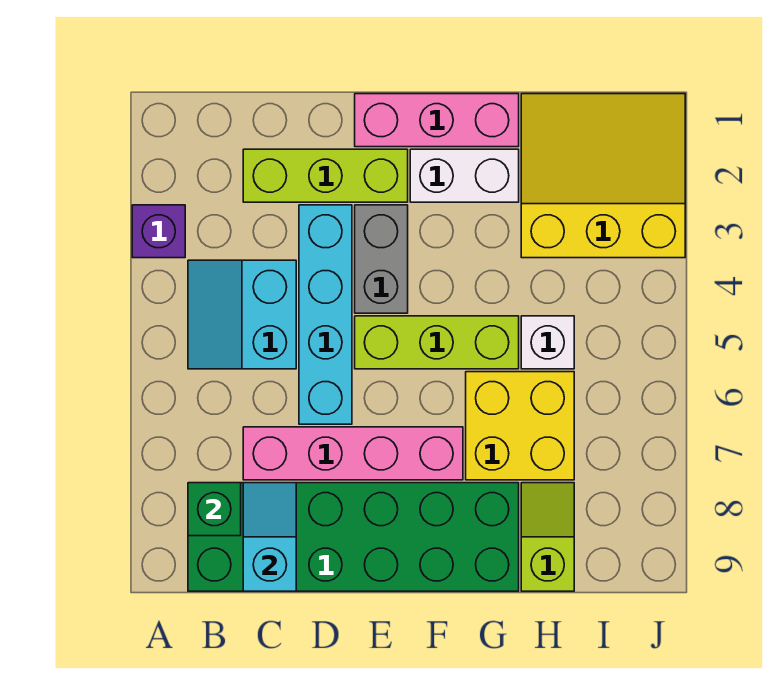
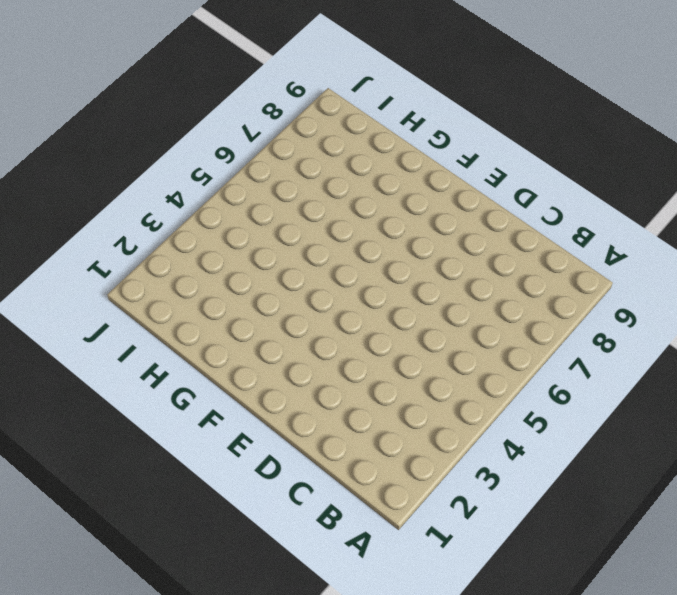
none -> purple brick A3 level 1
none -> cyan slope B4:C5 level 1 top C
none -> green brick B8:G9 level 1

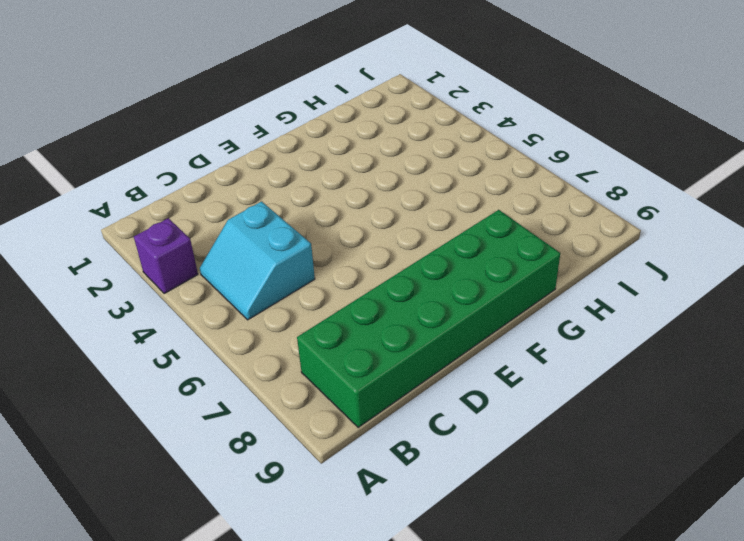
none -> lime brick C2:E2 level 1
none -> pink brick C7:F7 level 1
none -> cyan brick D3:D6 level 1

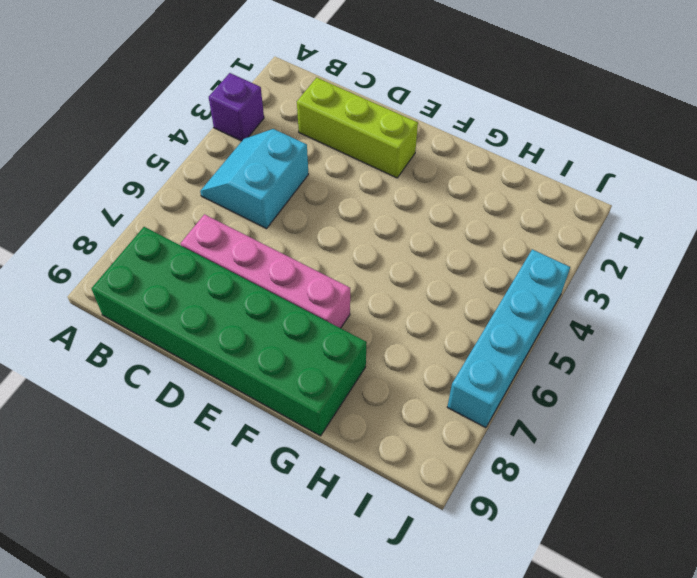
cyan brick J4:J7 level 1 -> cyan brick D3:D6 level 1
none -> pink brick E1:G1 level 1
none -> grey brick E3:E4 level 1
none -> lime brick E5:G5 level 1

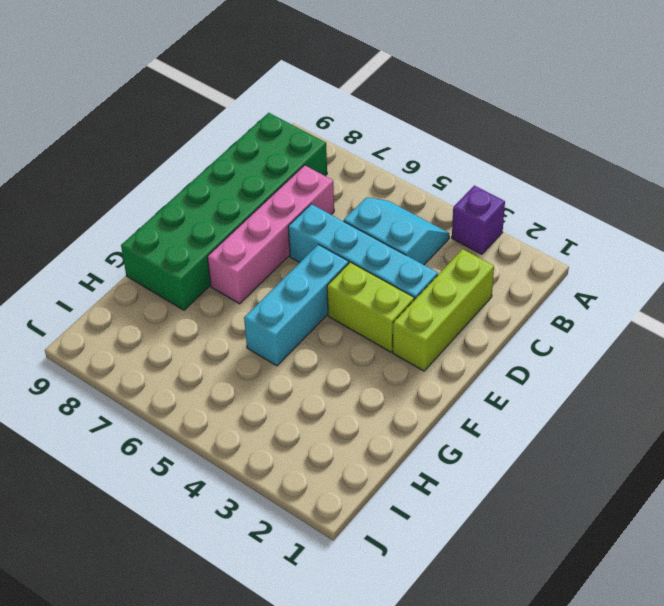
lime brick E3:E4 level 1 -> grey brick E3:E4 level 1
cyan brick E5:G5 level 1 -> lime brick E5:G5 level 1
none -> pink brick E1:G1 level 1
none -> white brick F2:G2 level 1
none -> yellow brick G6:H7 level 1

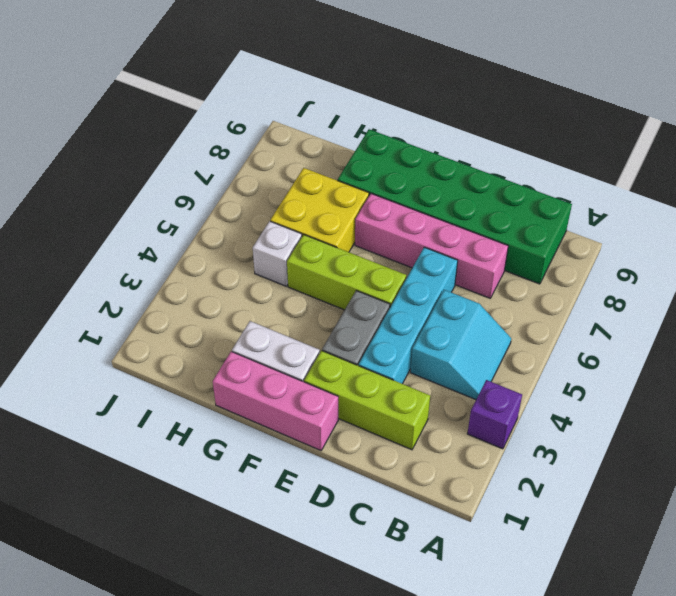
none -> yellow slope H1:J3 level 1 top 3
none -> lime slope H8:H9 level 1 top 9
none -> green brick B8 level 2

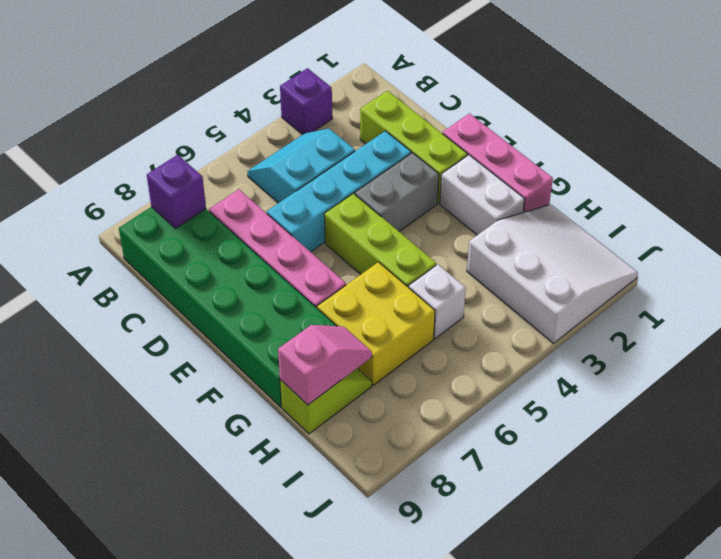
purple brick B8 level 2 -> green brick B8 level 2
white slope H1:J3 level 1 top 3 -> yellow slope H1:J3 level 1 top 3
pink slope H8:H9 level 2 top 9 -> none
none -> cyan slope C8:C9 level 2 top 9

